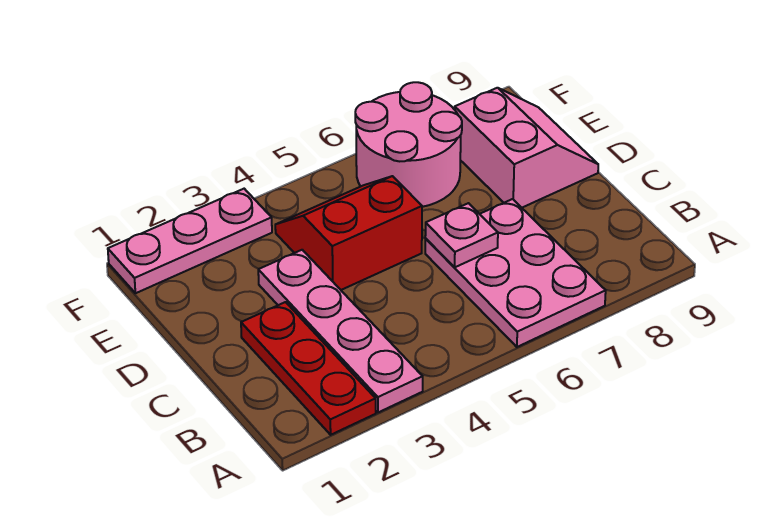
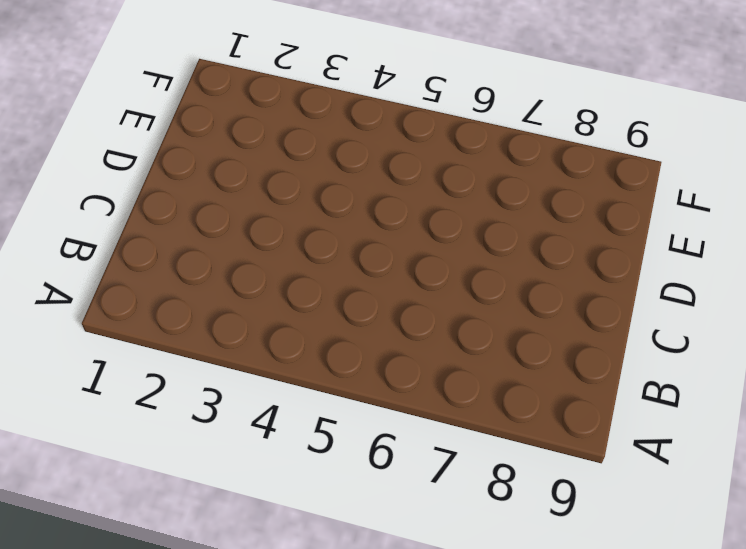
none -> red plate A2:C2 level 1
none -> pink plate A3:D3 level 1

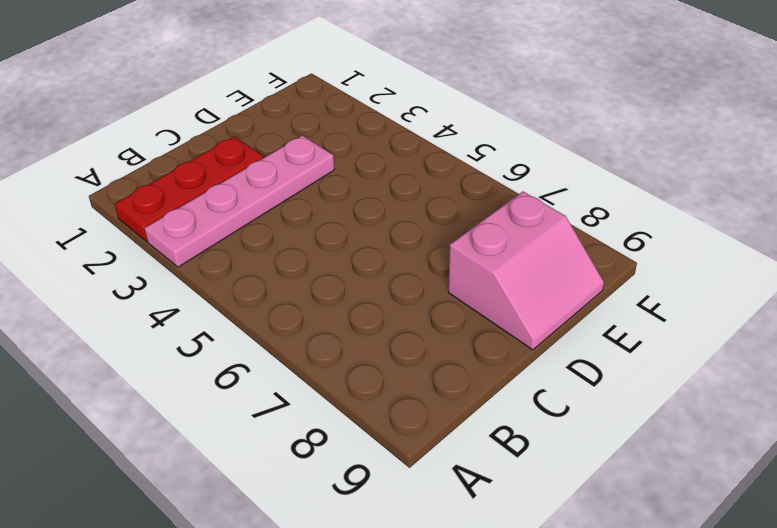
none -> pink plate A6:C7 level 1
none -> red slope D4:E5 level 1 top D

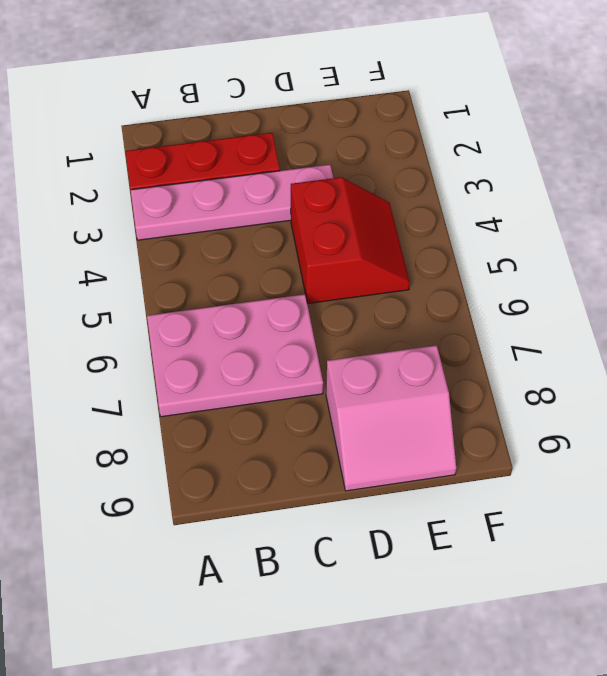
none -> pink round brick E6:F7 level 1
none -> pink plate F1:F3 level 1

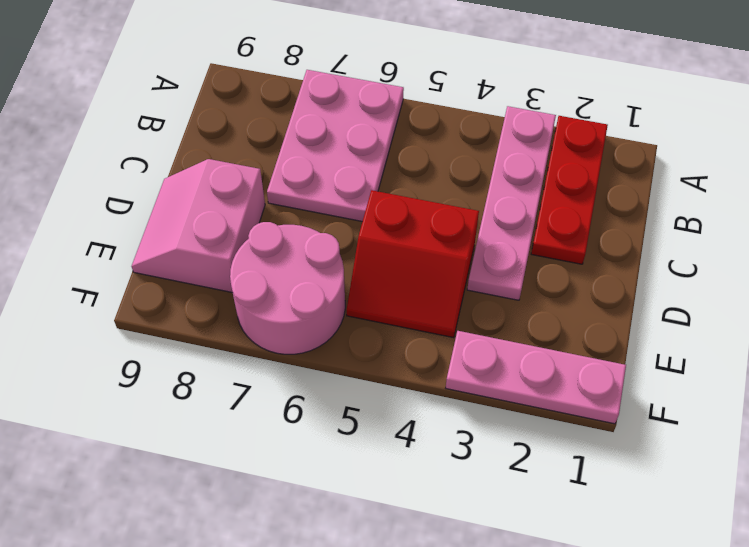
none -> pink plate C6 level 2

